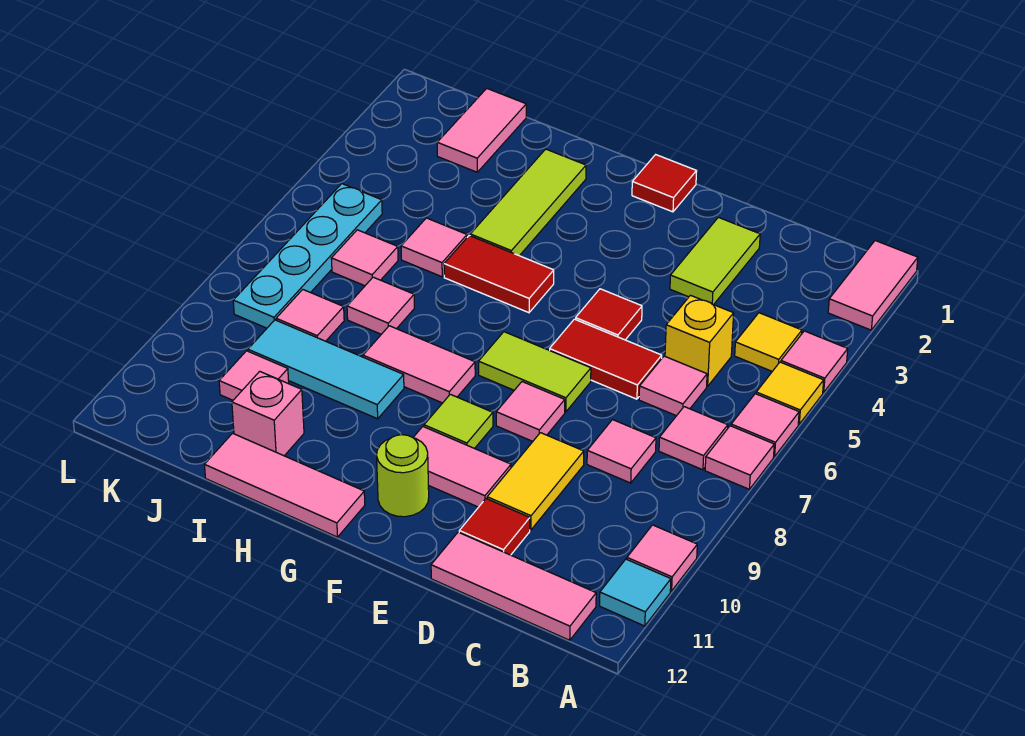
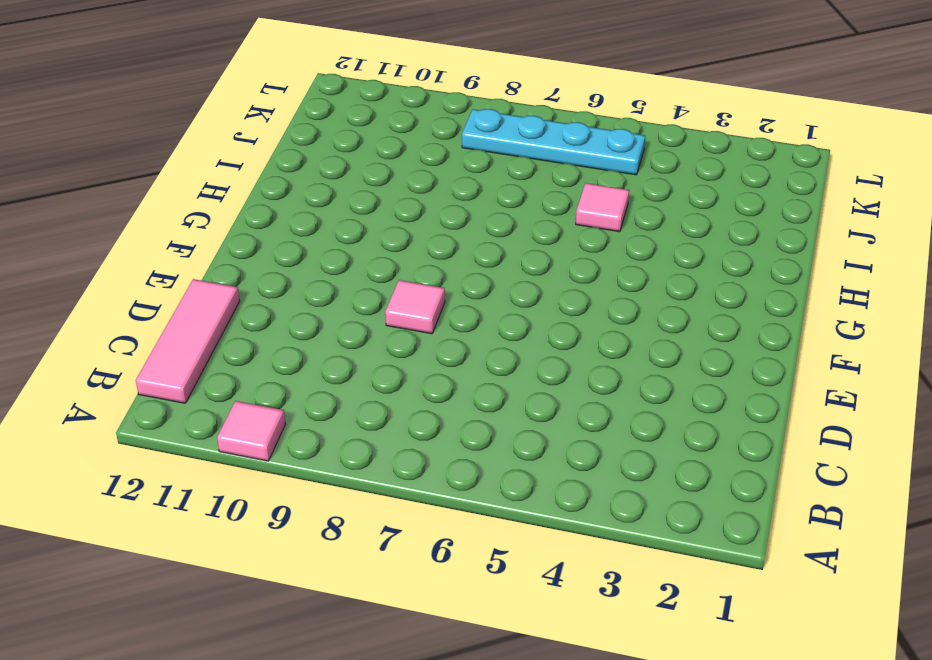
none -> pink tile A1:A2 level 1
none -> pink tile A4 level 1
none -> yellow tile A5 level 1
none -> pink tile A6 level 1

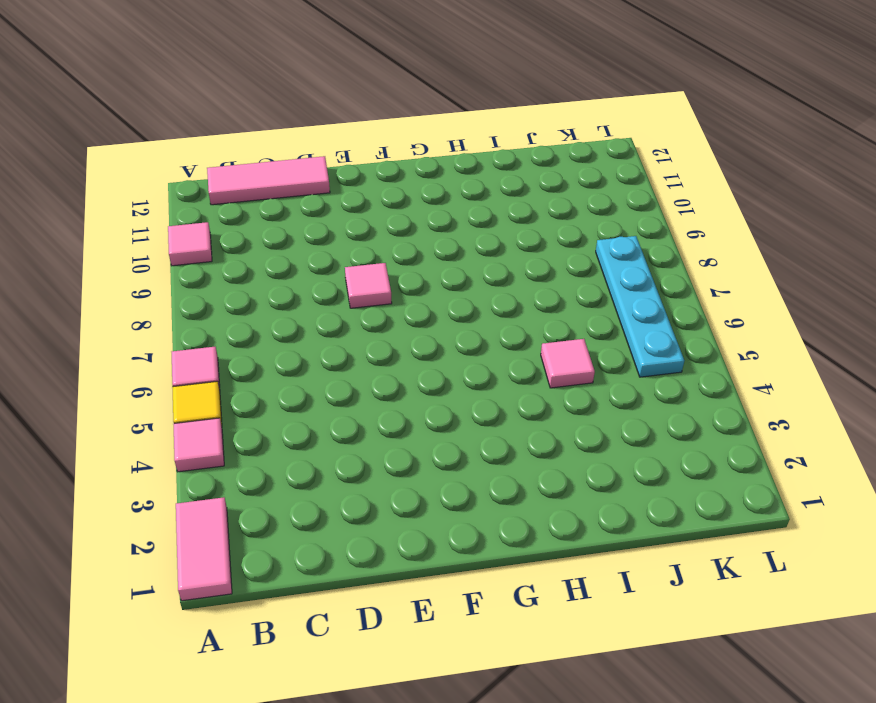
none -> pink tile A7 level 1
none -> cyan tile A11 level 1
none -> yellow tile B4 level 1
none -> pink tile B7 level 1

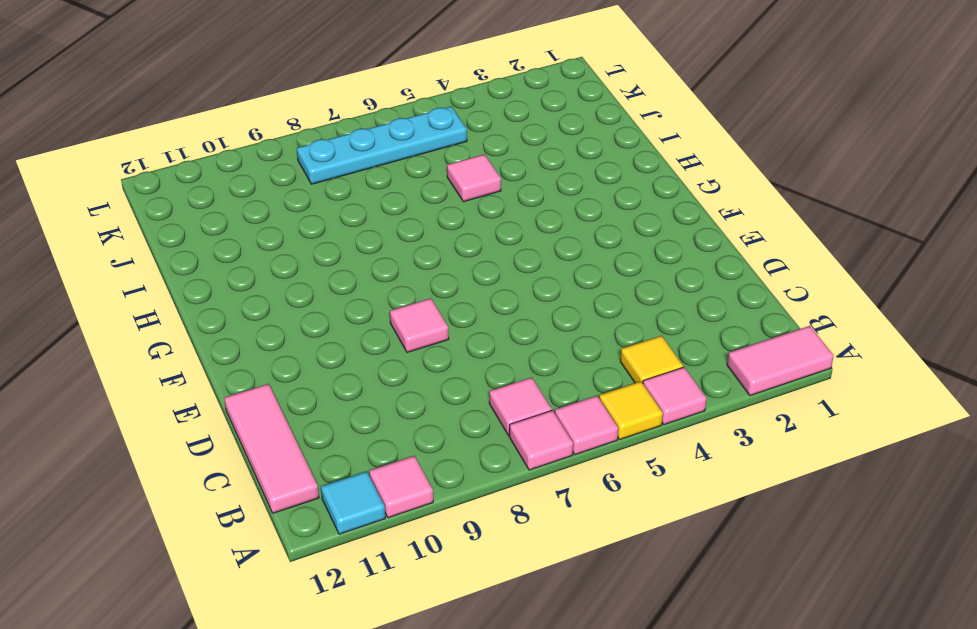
none -> yellow brick C5 level 1
none -> pink tile C6 level 1
none -> pink tile C8 level 1
none -> lime tile D2:D3 level 1

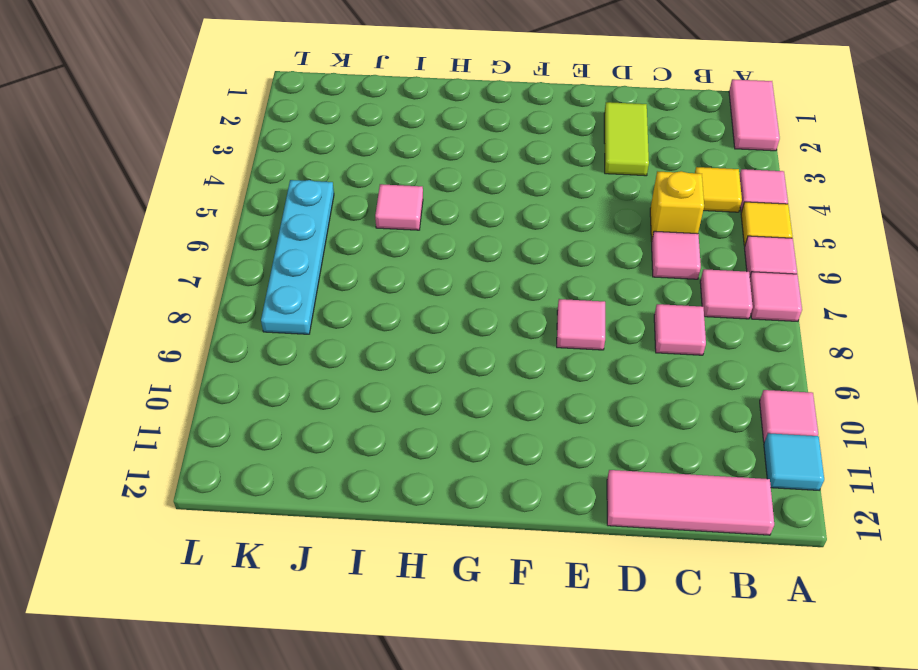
none -> red tile D6:E6 level 1
none -> yellow tile D9:D10 level 1
none -> red tile D11 level 1
none -> red tile E5 level 1

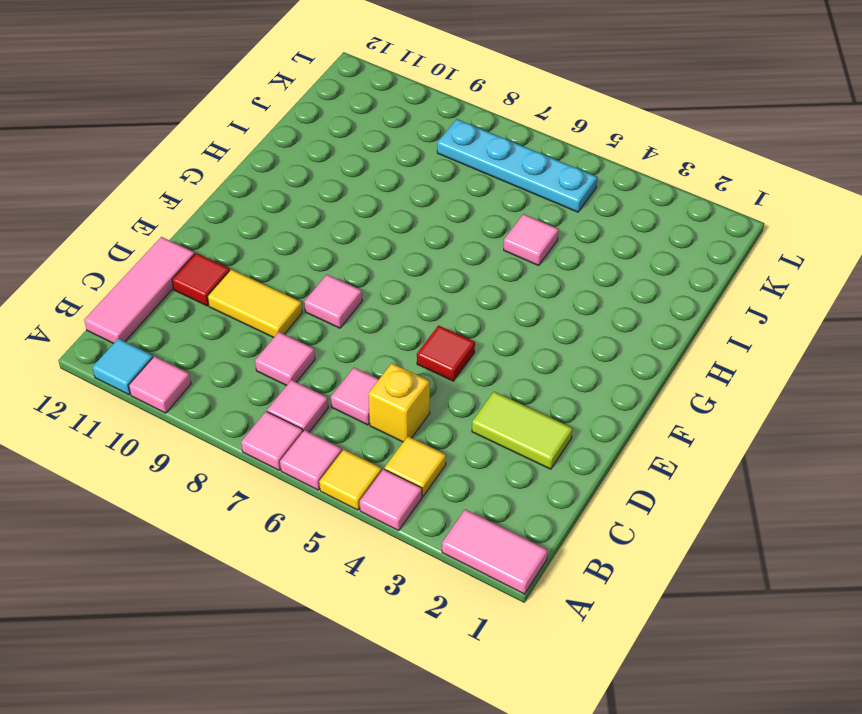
none -> red tile D6:E6 level 1
none -> lime tile E7:F7 level 1
none -> pink tile E10:F10 level 1
none -> red tile F1 level 1

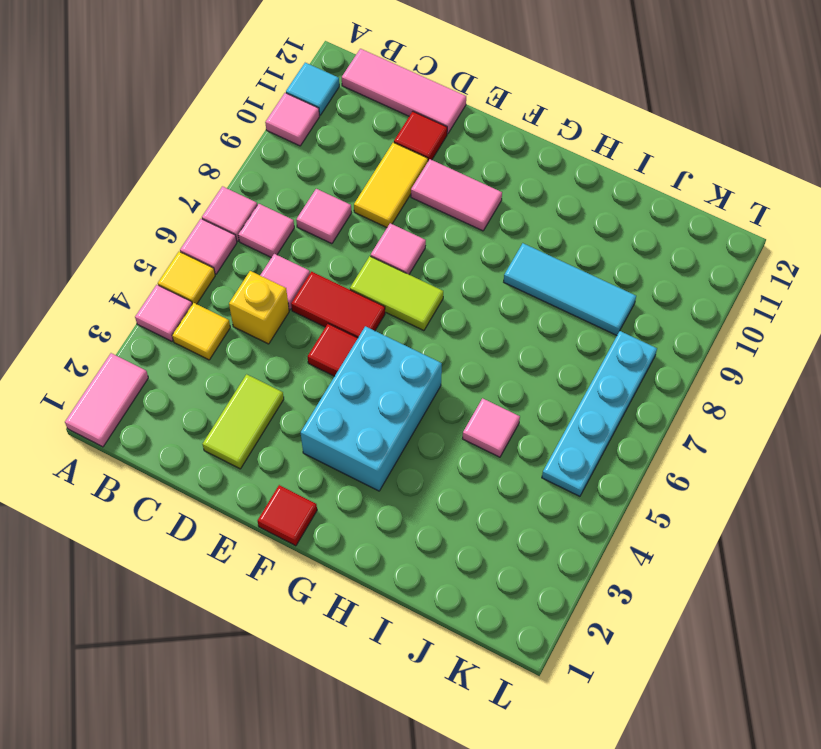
cyan brick F3:G5 level 1 -> red tile G5:H5 level 1
none -> lime tile F9 level 1
none -> lime round brick F11 level 1
none -> pink tile G8:H8 level 1
none -> pink tile G12:I12 level 1

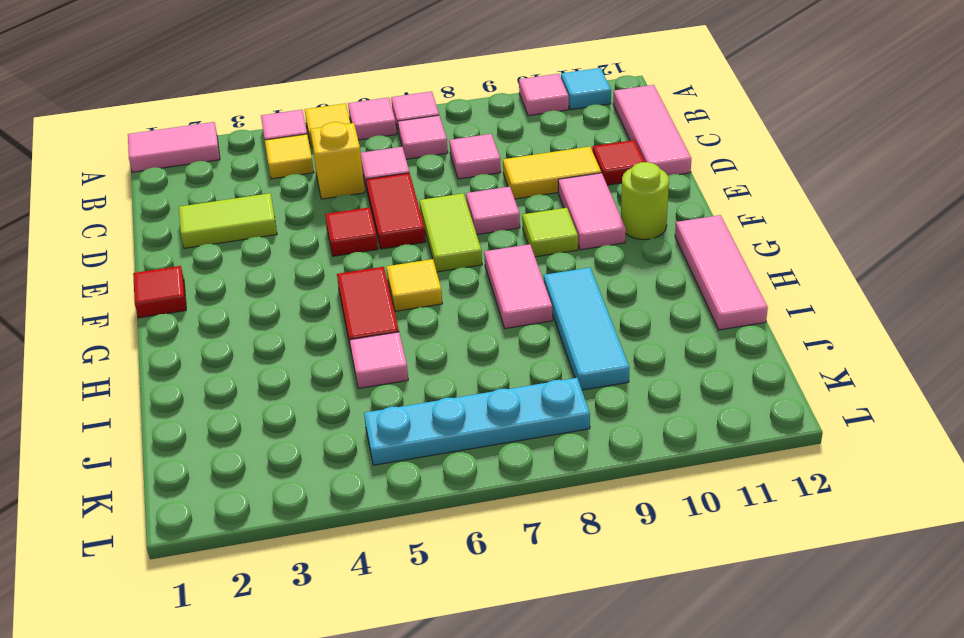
yellow tile G6 level 1 -> none
none -> lime tile H2:H4 level 1
none -> pink tile I7 level 1
none -> pink brick I11 level 1
none -> pink tile J1:J2 level 1

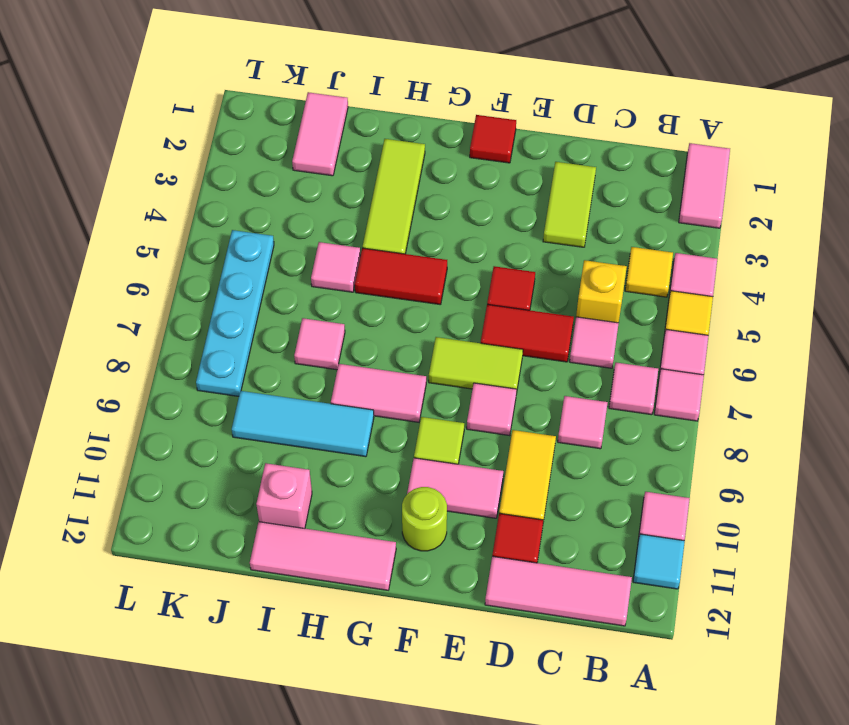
none -> pink tile J6 level 1
none -> pink tile J8 level 1
none -> pink tile J10 level 1

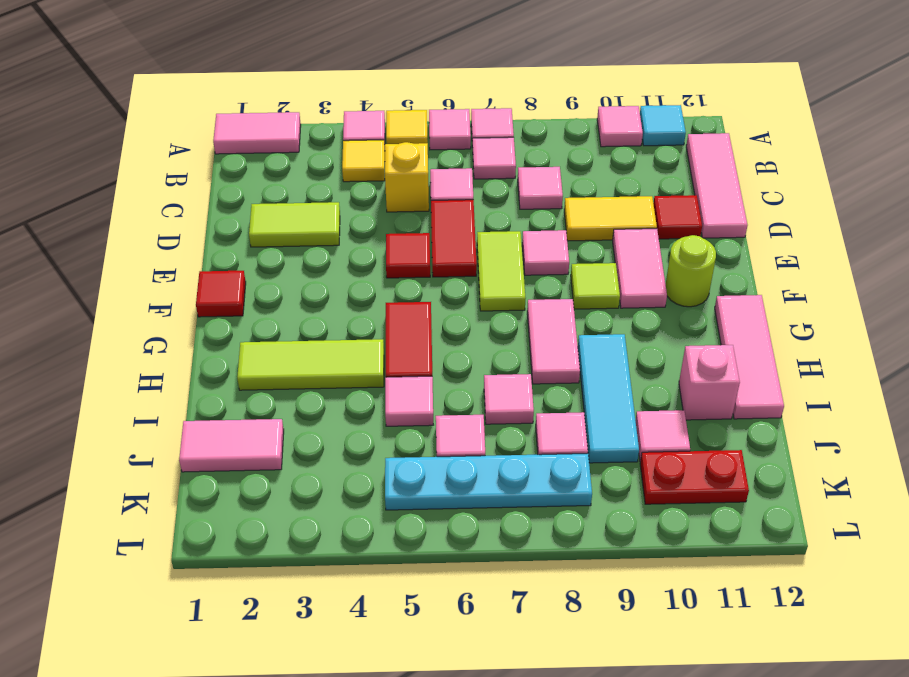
red plate K10:K11 level 1 -> none

